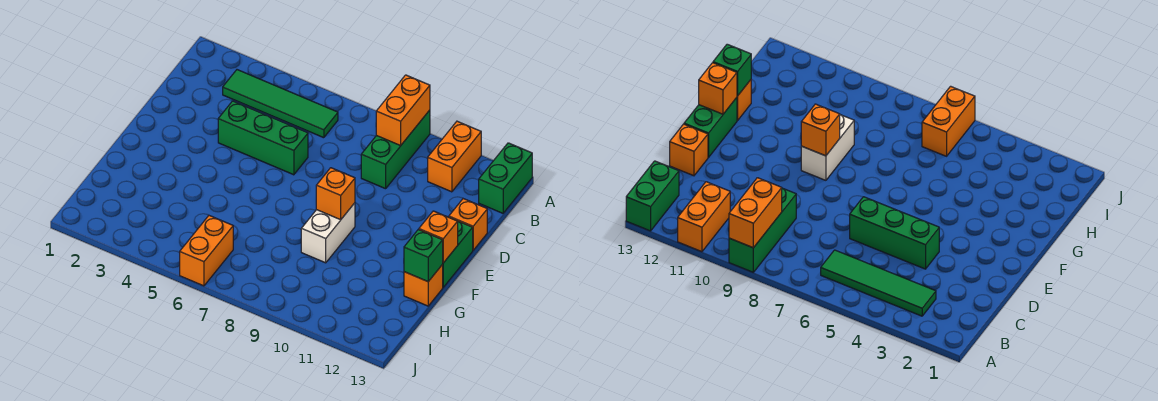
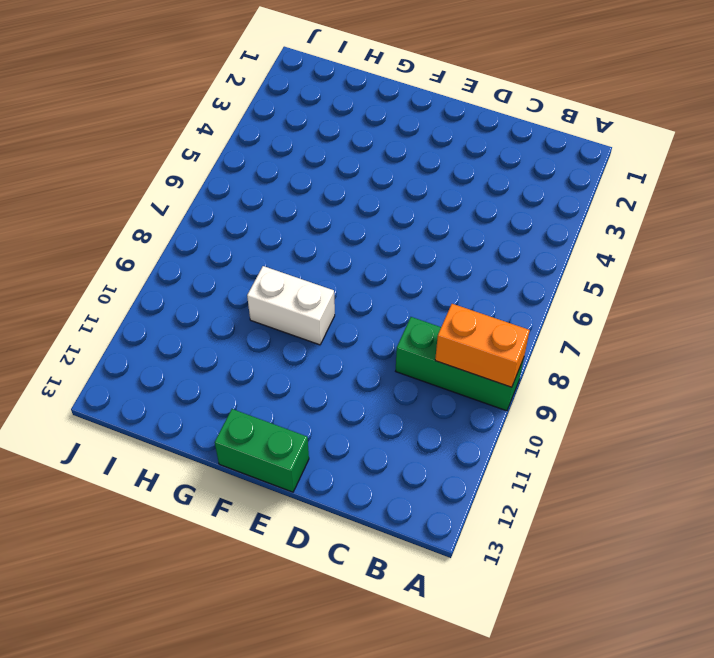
none -> orange brick A11:B11 level 1
none -> green brick A13:B13 level 1
none -> green tile B3:B6 level 1

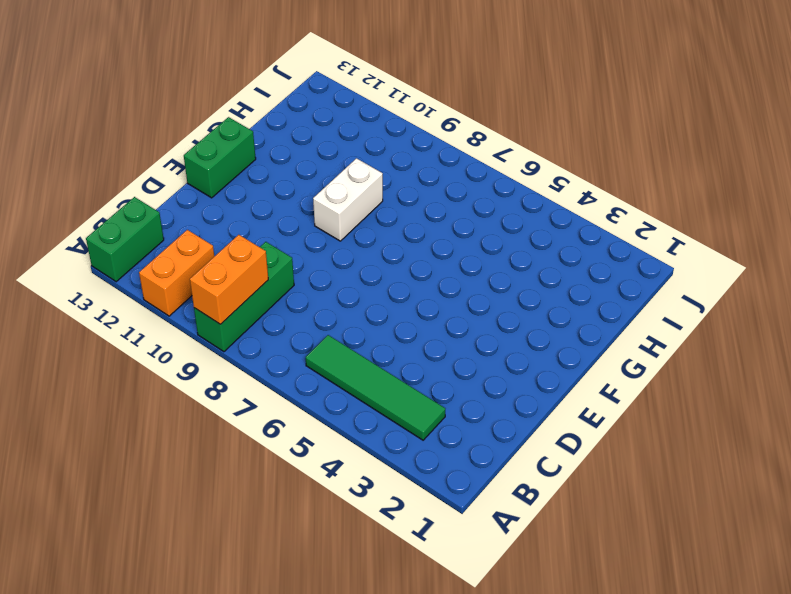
none -> green brick D4:D6 level 1
none -> orange brick D13 level 1
none -> orange brick G13 level 1

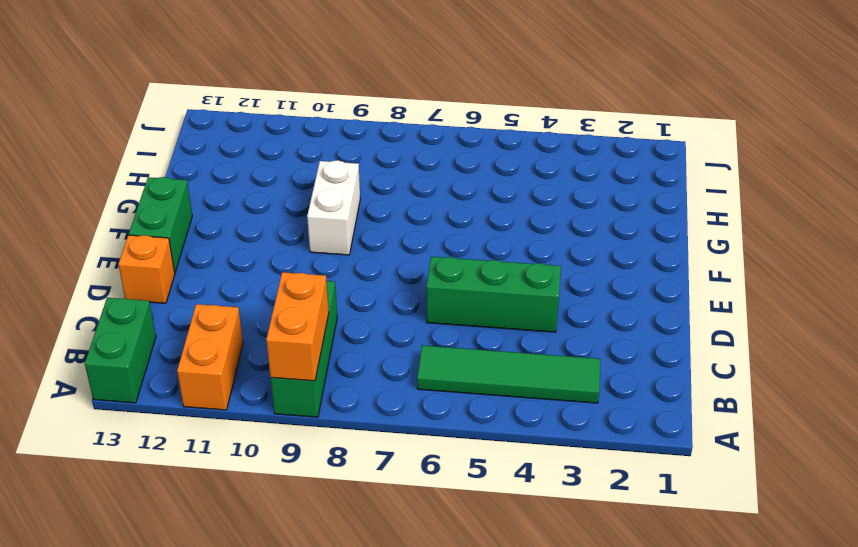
none -> orange brick G13 level 1
none -> orange brick I6:J6 level 1
none -> orange brick F9 level 2

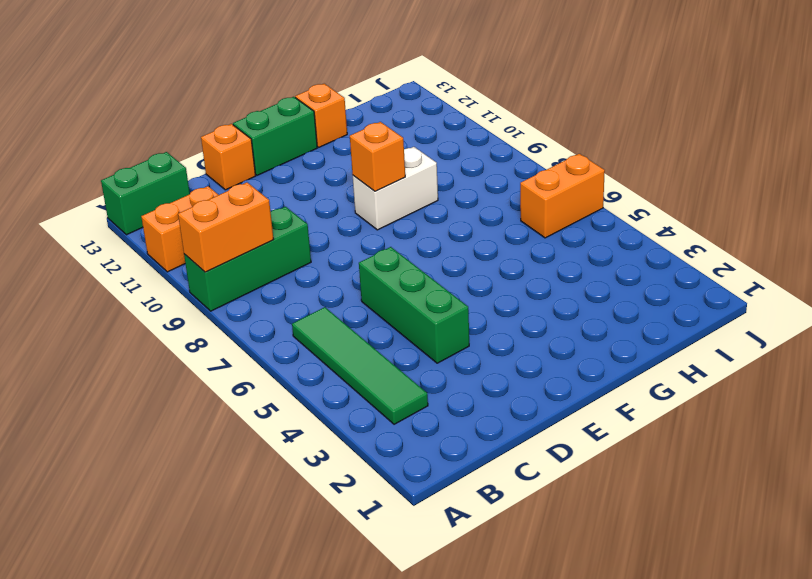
none -> orange brick F13 level 2
none -> green brick G13 level 2

